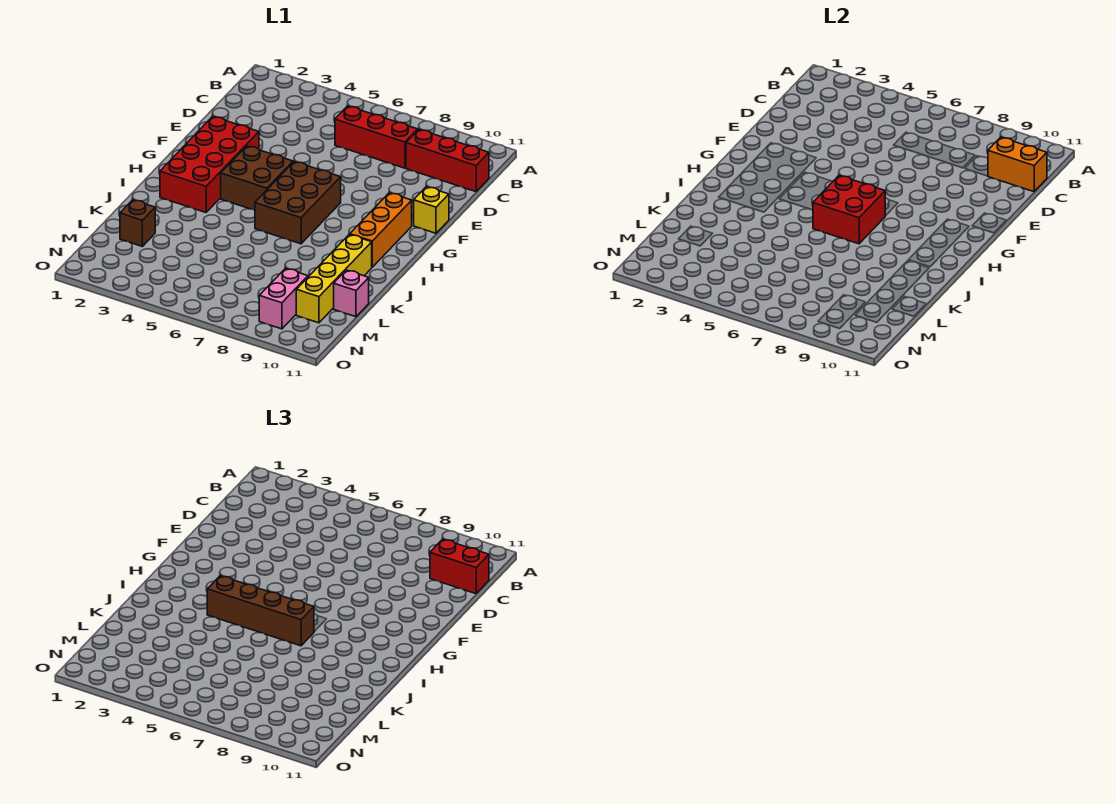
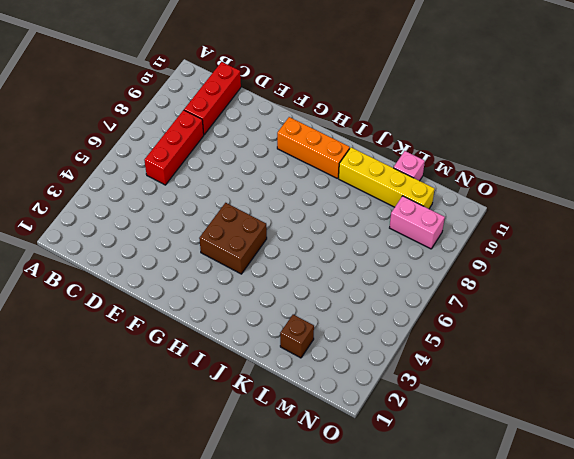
none -> red brick F2:I3 level 1
none -> yellow brick F11 level 1
none -> brown brick G6:I7 level 1

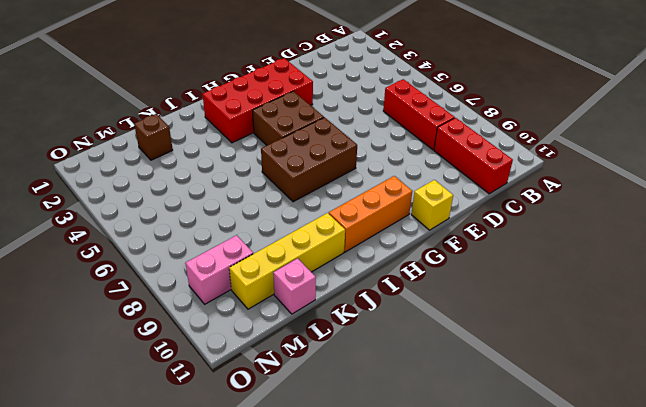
none -> orange brick C10:C11 level 2
none -> red brick H6:I7 level 2
none -> red brick C10:C11 level 3

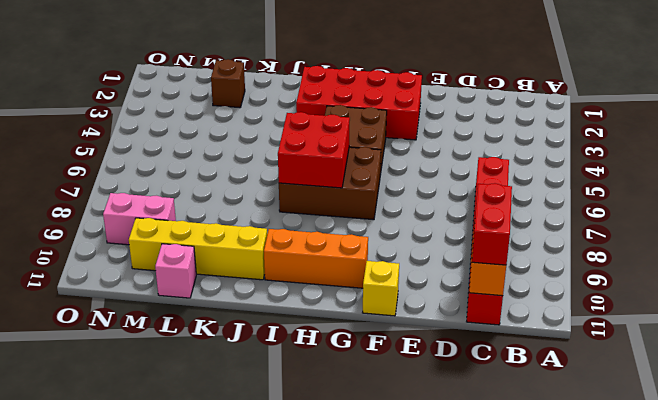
none -> brown brick I4:I7 level 3

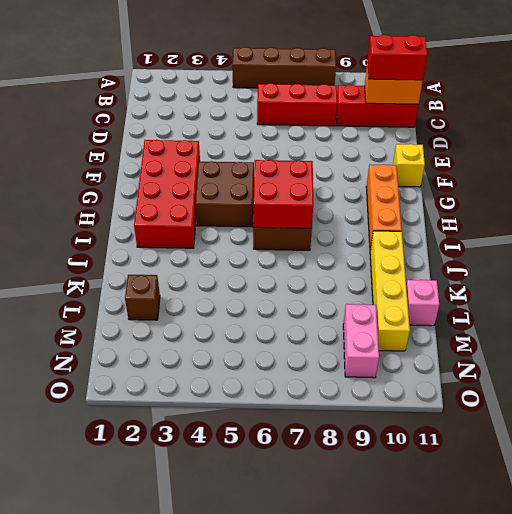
brown brick A5:A8 level 1 -> brown brick I4:I7 level 3

